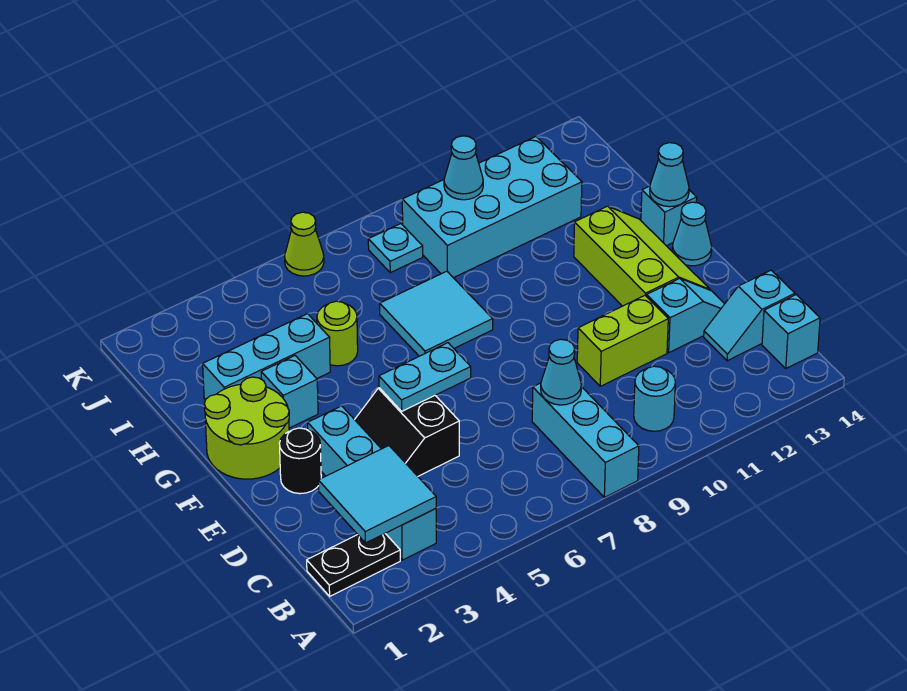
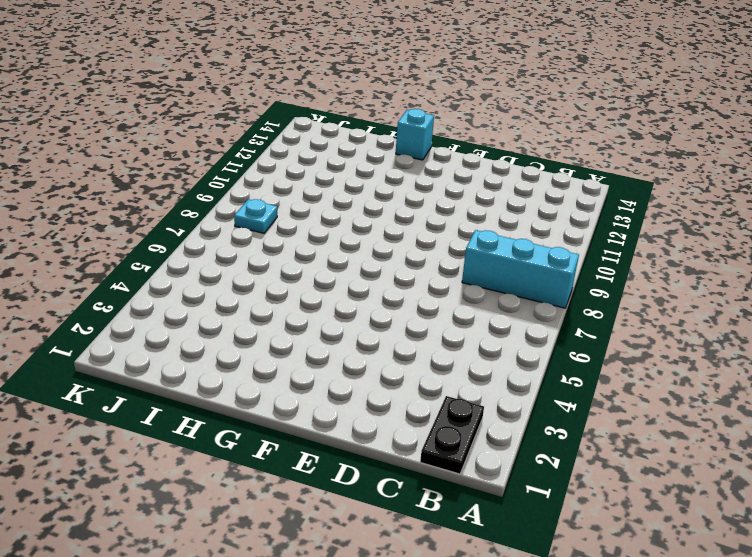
none -> cyan brick B3:E3 level 1
none -> cyan round brick B10 level 1
none -> cyan brick B14 level 1

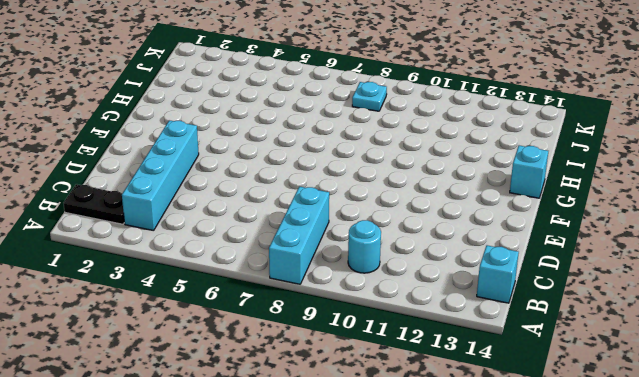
none -> cyan slope C13:C14 level 1 top 14
none -> black slope D4:E5 level 1 top 5
none -> lime brick D10:D11 level 1

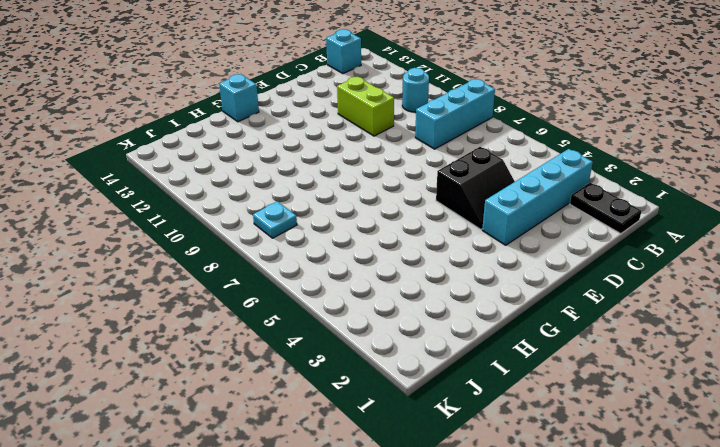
none -> cyan slope C13:C14 level 1 top 14
none -> cyan slope D12:D13 level 1 top 12
none -> black round brick E2 level 1

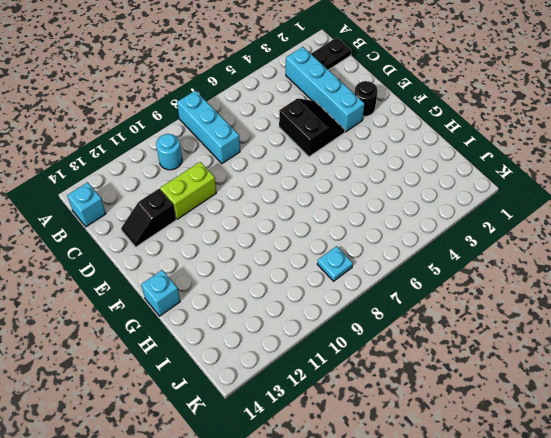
black slope D12:D13 level 1 top 12 -> cyan slope D12:D13 level 1 top 12
none -> cyan slope C13:C14 level 1 top 14
none -> lime slope E12:G13 level 1 top 12
none -> lime round brick F1:G2 level 1

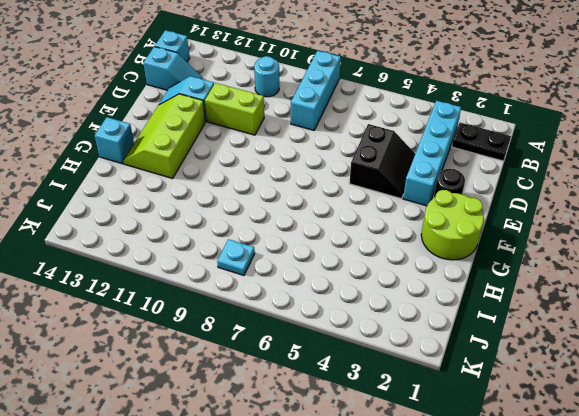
none -> cyan cone F14 level 1
none -> cyan brick G3 level 1
none -> cyan tile G7:H8 level 1

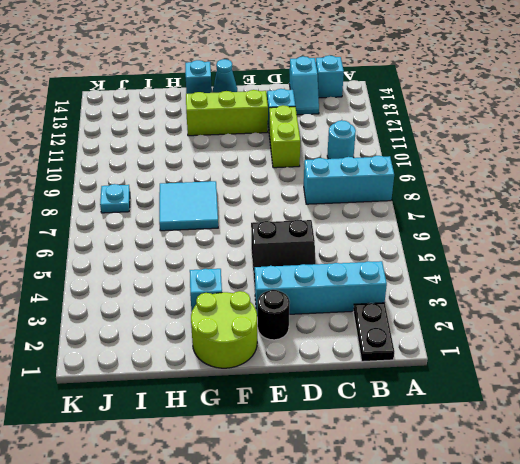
none -> cyan brick H2:H4 level 1
none -> lime round brick H5 level 1
none -> cyan brick I9:J12 level 1

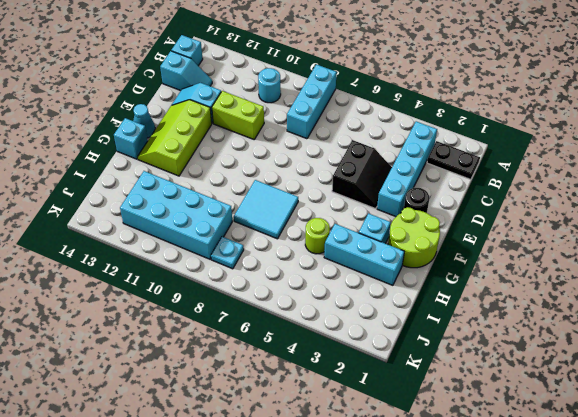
none -> lime cone K6 level 1
none -> cyan tile B2:C3 level 2
none -> cyan cone C8 level 2

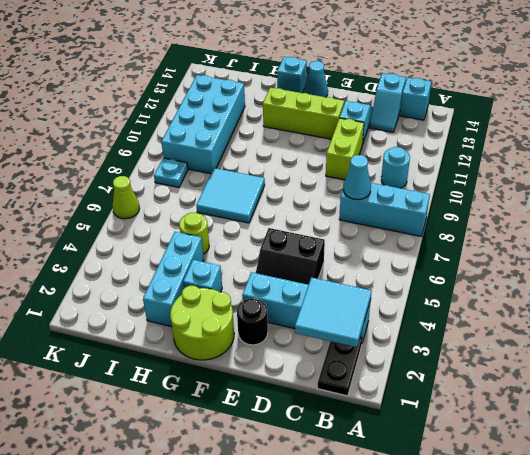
none -> cyan plate E5:E6 level 2
none -> cyan cone G14 level 2
none -> cyan cone J10 level 2

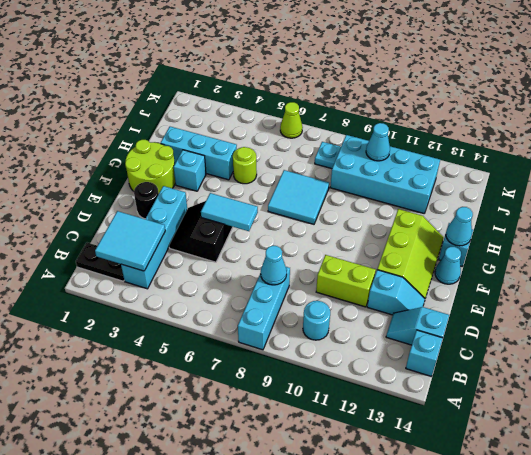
cyan tile E5:E6 level 2 -> cyan plate E5:E6 level 2

